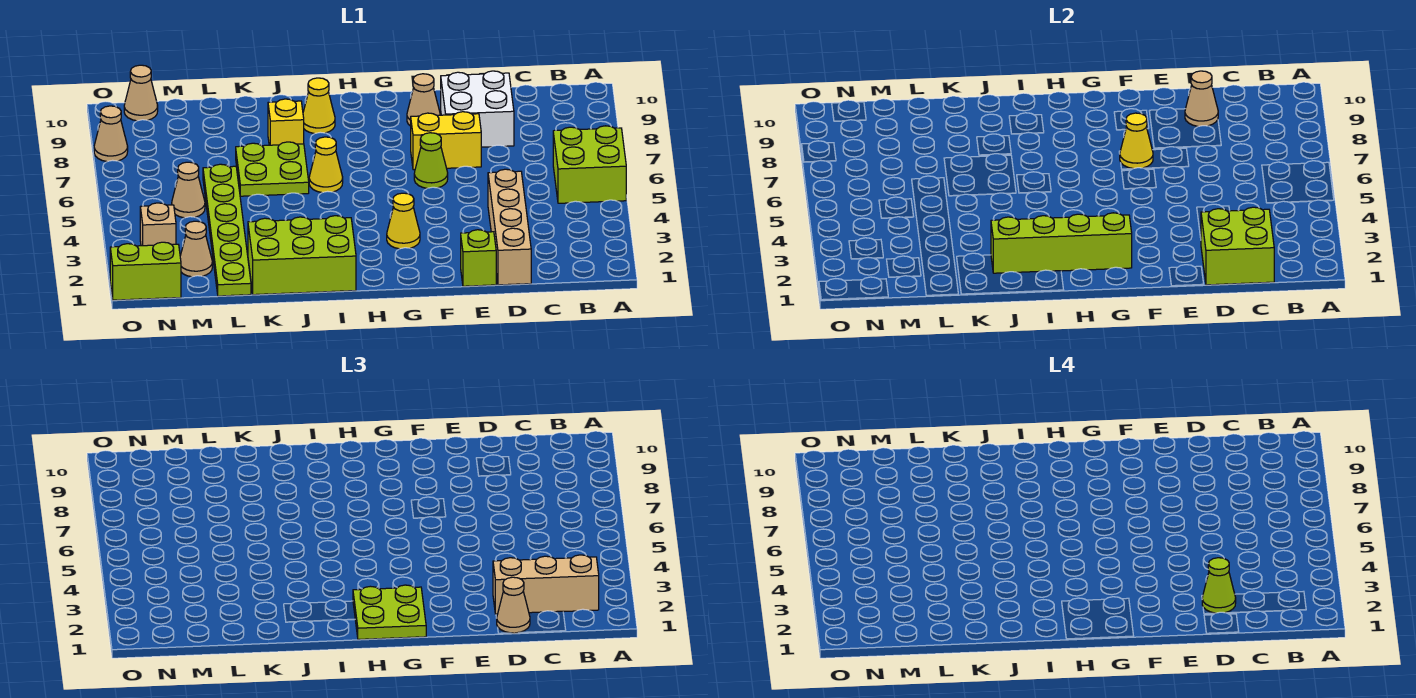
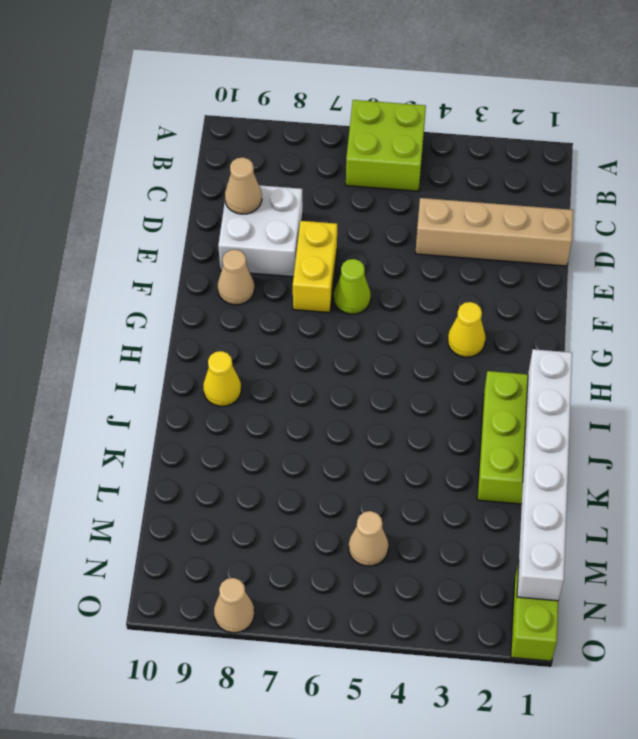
white brick I1:N1 level 2 -> none
none -> lime brick E1 level 1
none -> yellow cone I6 level 1
none -> lime plate J6:K7 level 1

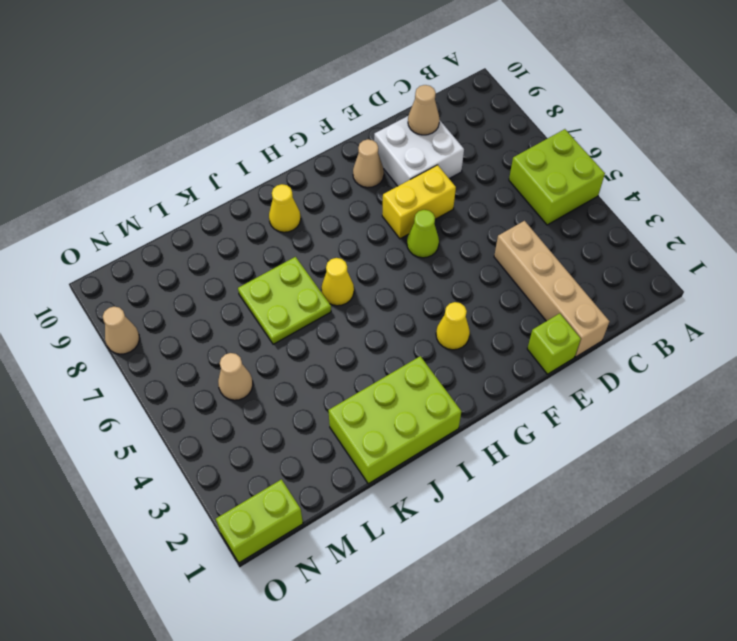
none -> yellow brick J8 level 1
none -> lime plate L1:L6 level 1
none -> tan cone M2 level 1

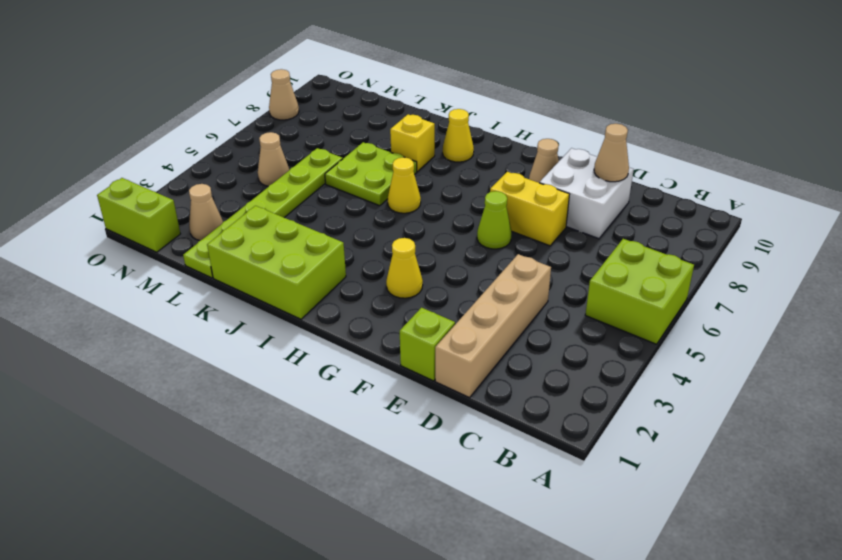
none -> tan brick N3 level 1
none -> tan cone N10 level 1
none -> lime brick C1:D2 level 2

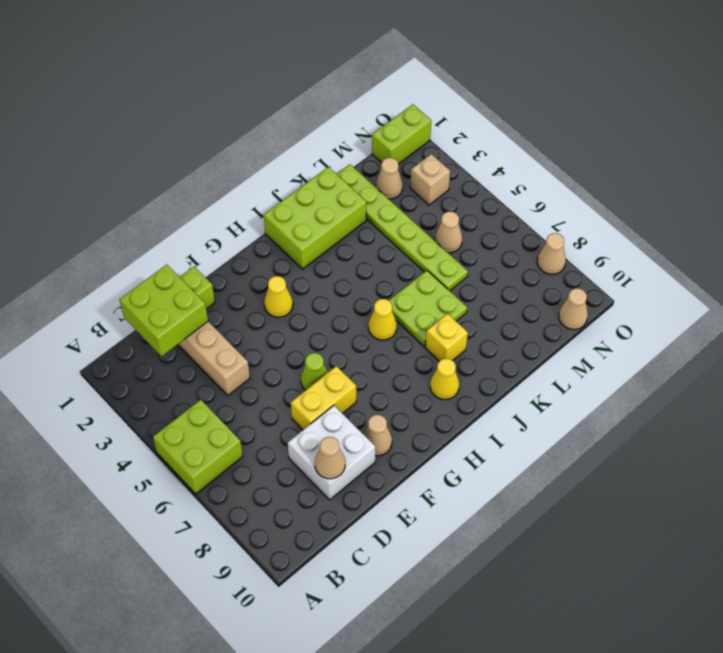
none -> yellow cone F7 level 2
none -> lime brick G2:J2 level 2
none -> tan brick B2:D2 level 3

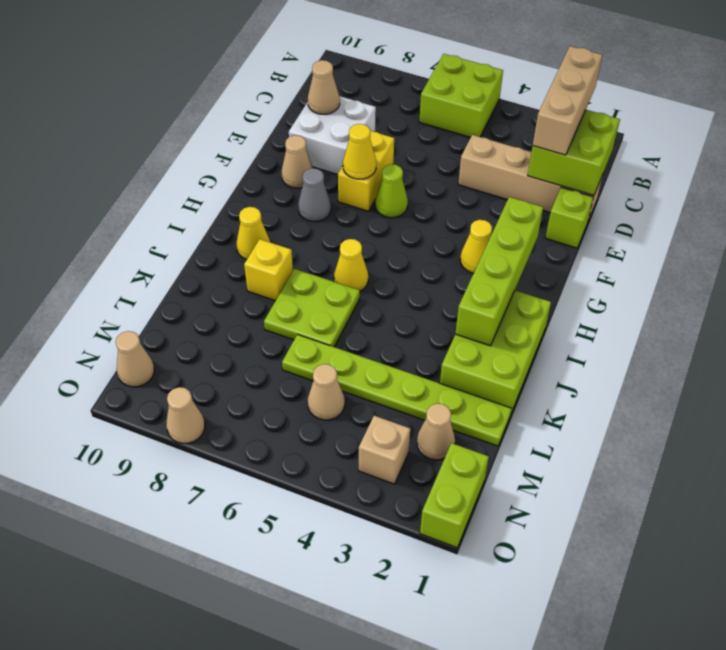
grey cone G8 level 1 -> none
none -> tan cone D1 level 3
none -> lime plate G1:H2 level 3
none -> lime cone D2 level 4

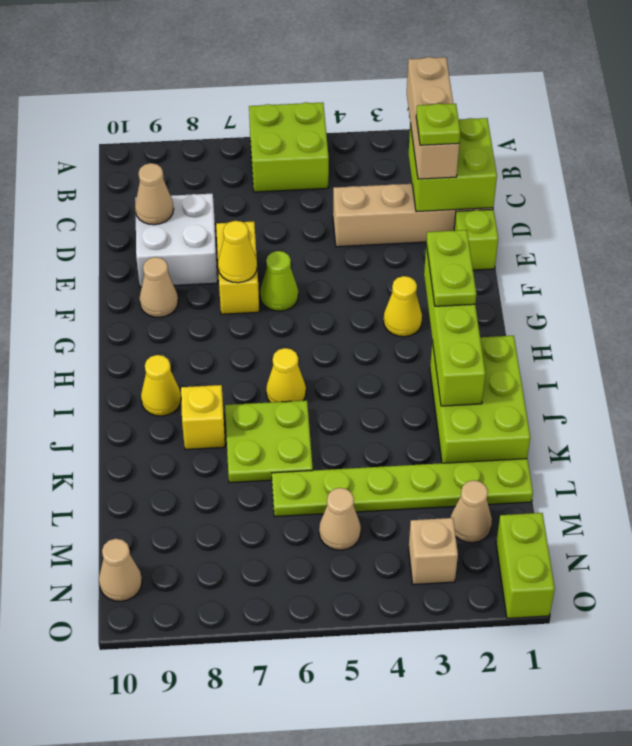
lime plate D2 level 4 -> lime cone D2 level 4
lime plate G2:H2 level 3 -> lime plate G1:H2 level 3
none -> tan cone O8 level 1
none -> tan cone D1 level 3

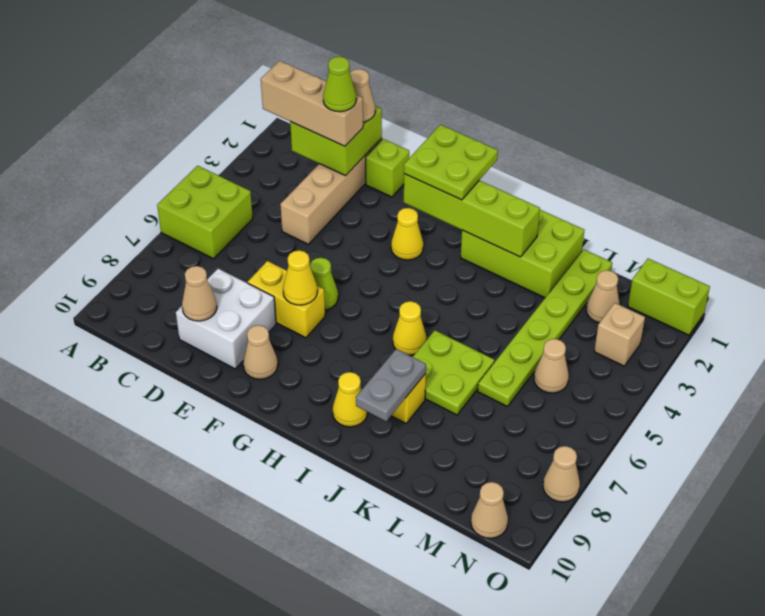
grey plate J8:J9 level 2 -> none

